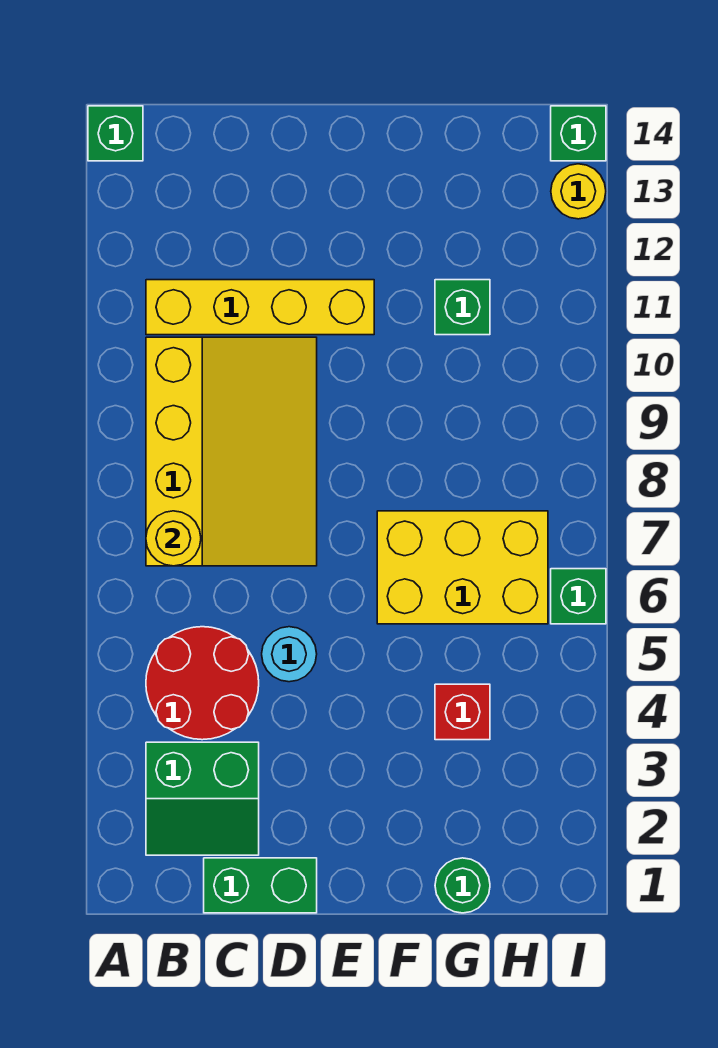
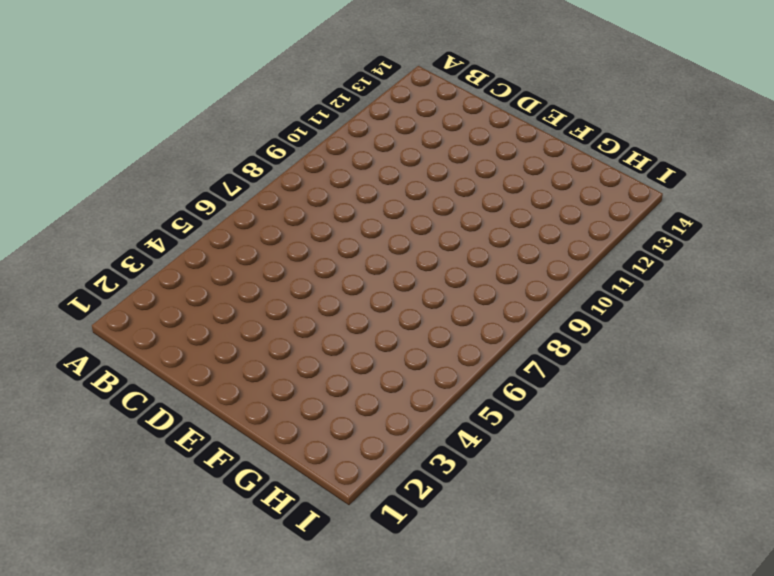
none -> green brick A14 level 1
none -> green slope B2:C3 level 1 top 3
none -> red round brick B4:C5 level 1

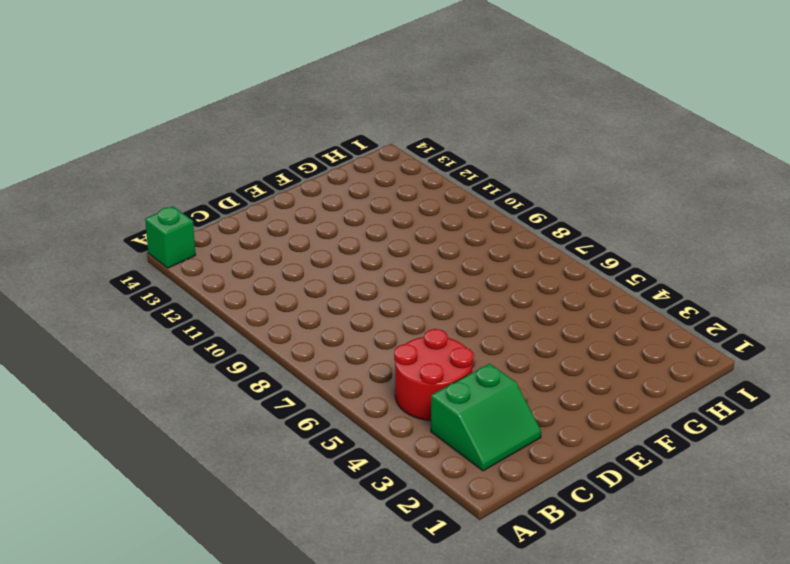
none -> yellow slope B7:D10 level 1 top B
none -> yellow brick B11:E11 level 1
none -> green brick C1:D1 level 1

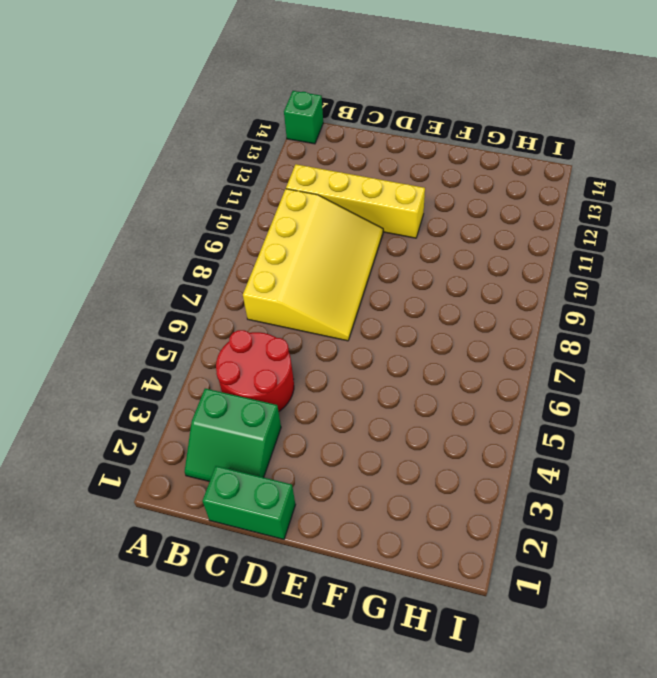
none -> cyan round brick D5 level 1
none -> yellow brick F6:H7 level 1
none -> green round brick G1 level 1

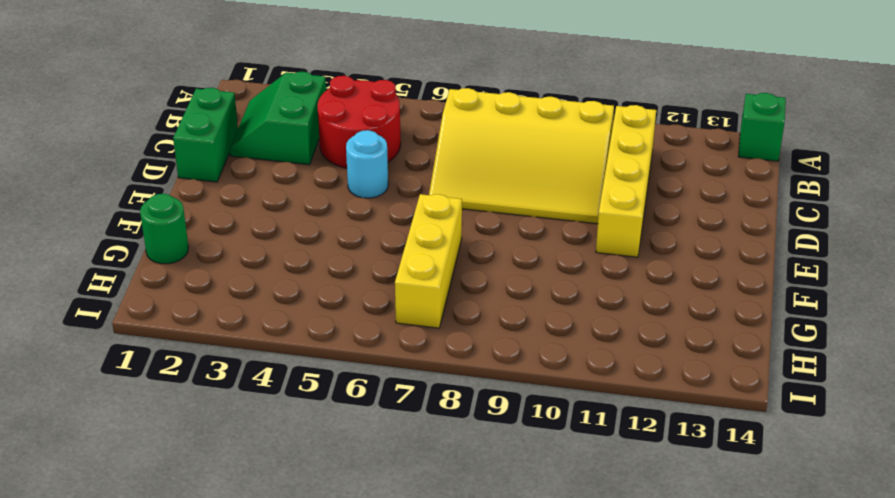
yellow brick F7:H7 level 1 -> yellow brick F6:H7 level 1
none -> red brick G4 level 1
none -> green brick G11 level 1
none -> green brick I6 level 1

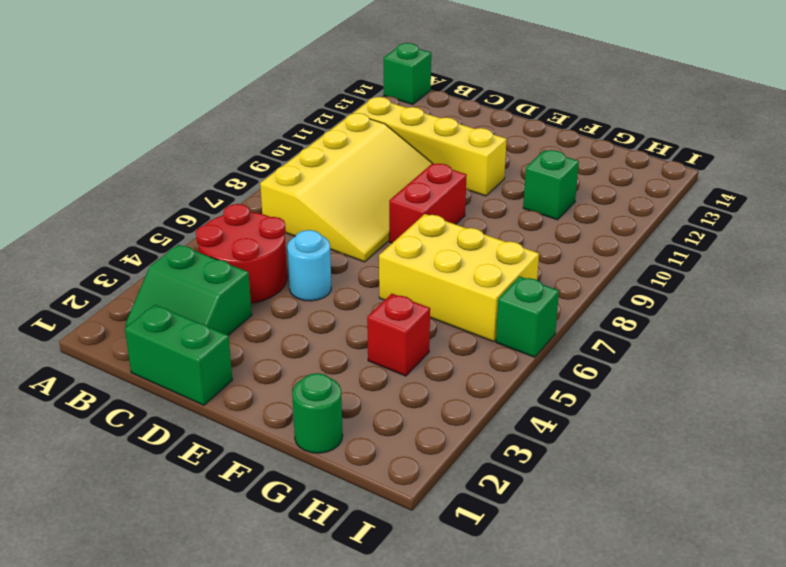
red brick E8:E9 level 1 -> none
none -> yellow round brick I13 level 1
none -> green brick I14 level 1
none -> yellow round brick B7 level 2

